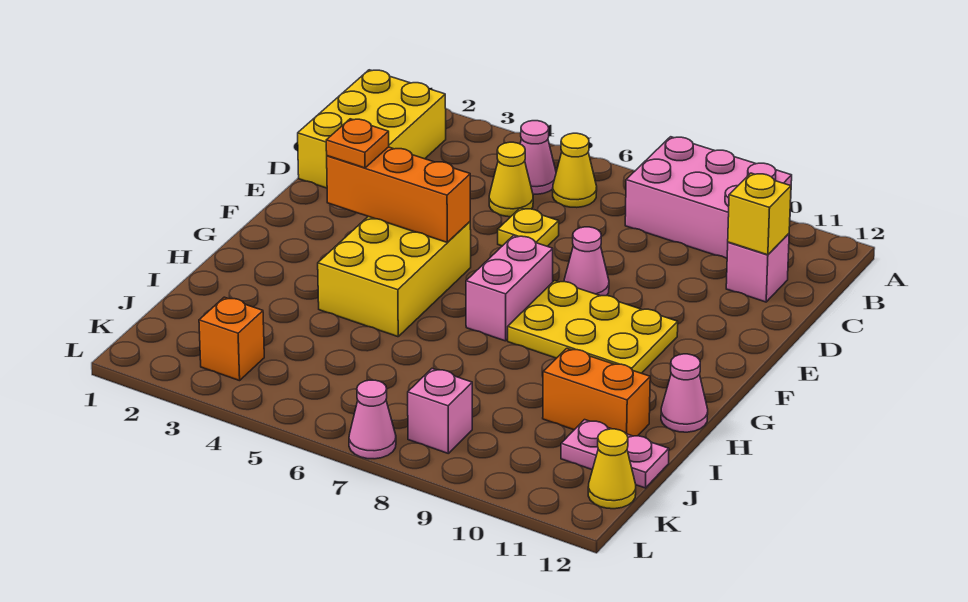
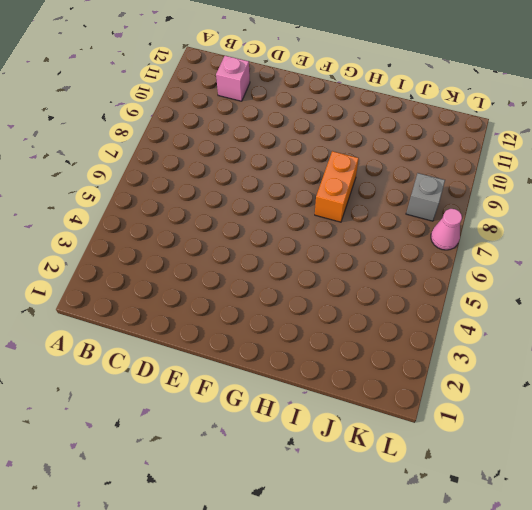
orange brick H7:H8 level 1 -> orange brick I10:I11 level 1
grey brick K8 level 1 -> pink brick K8 level 1
none -> pink brick A8:B10 level 1
none -> yellow brick B1:D2 level 1
none -> pink cone B5 level 1

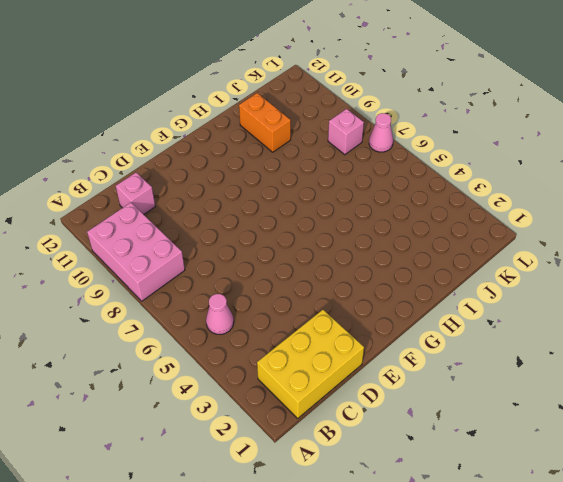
none -> yellow cone B6 level 1
none -> yellow cone C5 level 1
none -> yellow plate D6 level 1

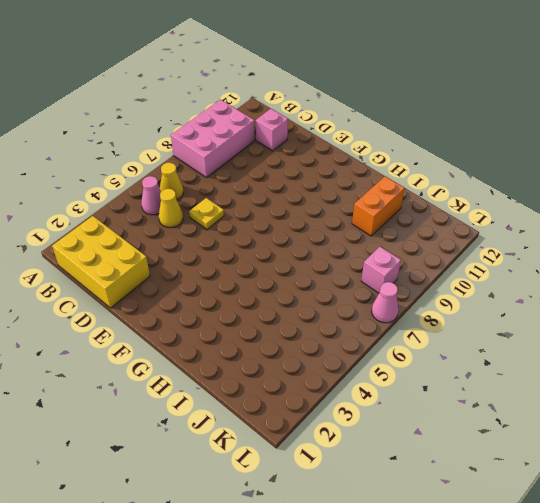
none -> pink cone E8 level 1
none -> yellow brick F4:H5 level 1
none -> pink brick F7:G7 level 1

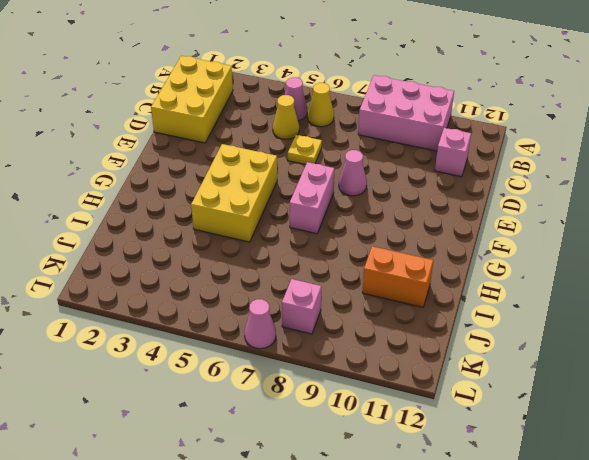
none -> yellow plate F8:G10 level 1
none -> pink cone H12 level 1
none -> pink plate J11:J12 level 1

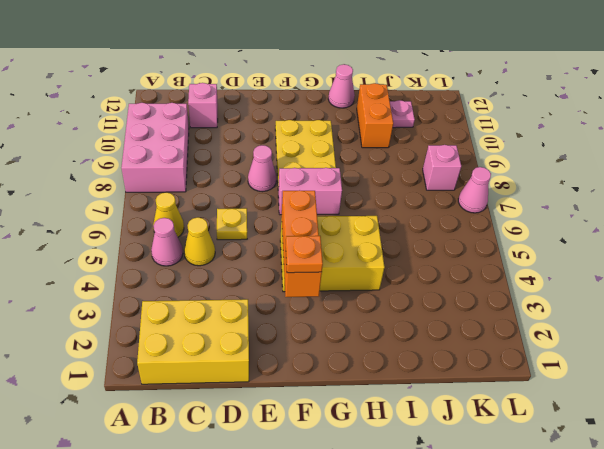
pink plate J11 level 1 -> pink plate J11:J12 level 1
none -> orange brick K3 level 1
none -> yellow cone K12 level 1
none -> yellow brick C11 level 2

